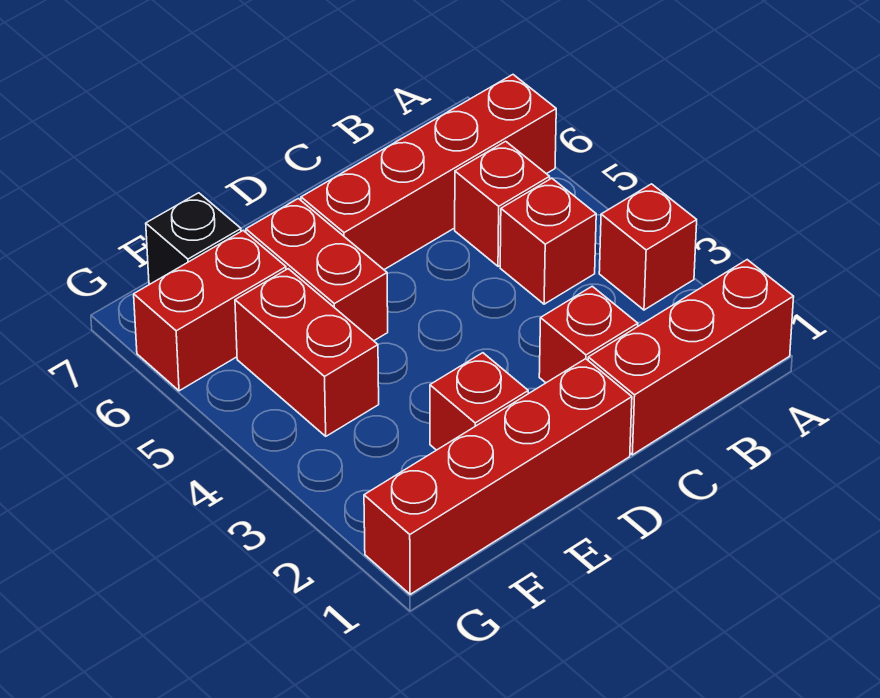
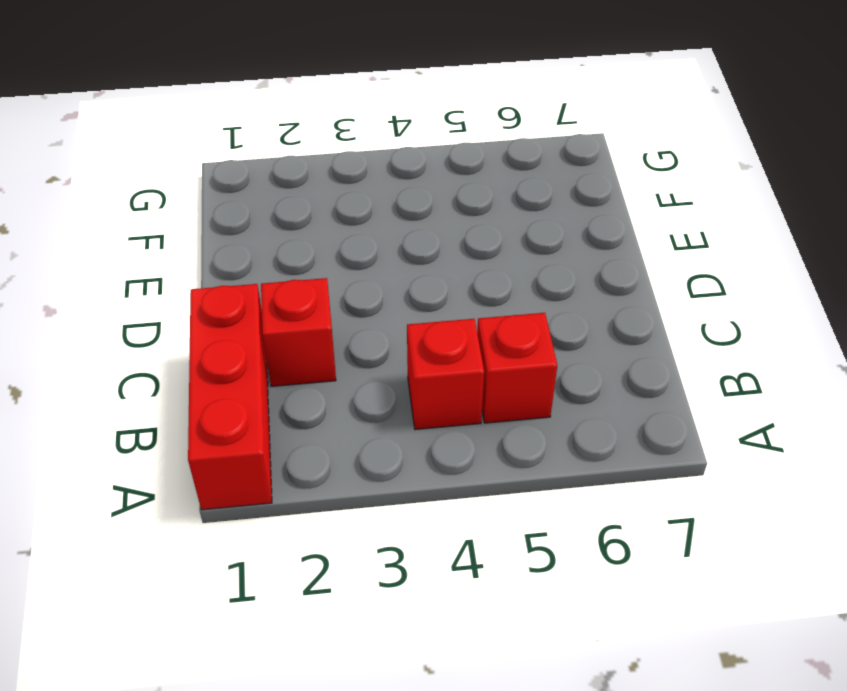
none -> red brick A3 level 1
none -> red brick A6:D6 level 1
none -> red brick D1:G1 level 1

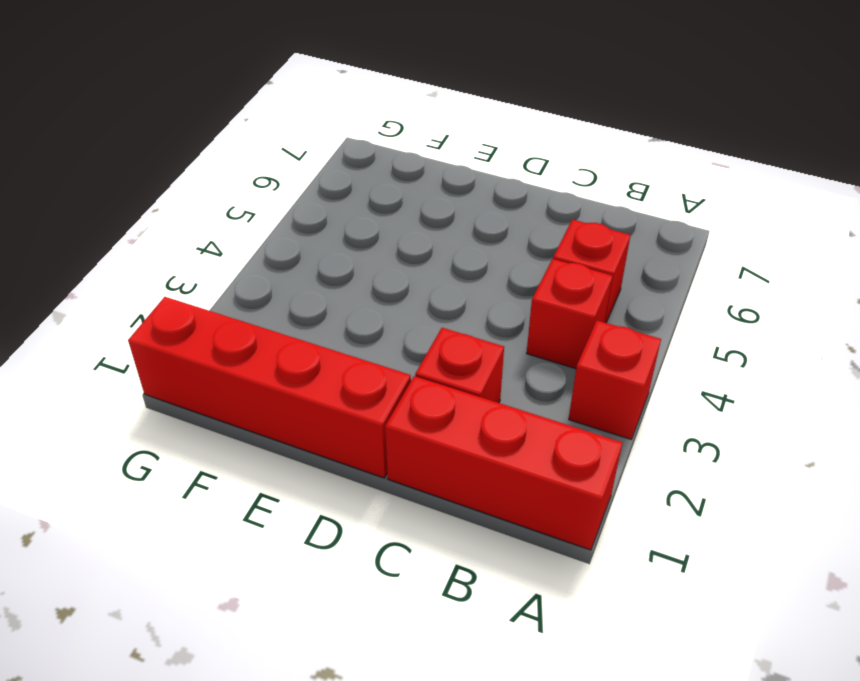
none -> red brick A6:D6 level 1
none -> red brick E2 level 1
none -> red brick E5:E6 level 1

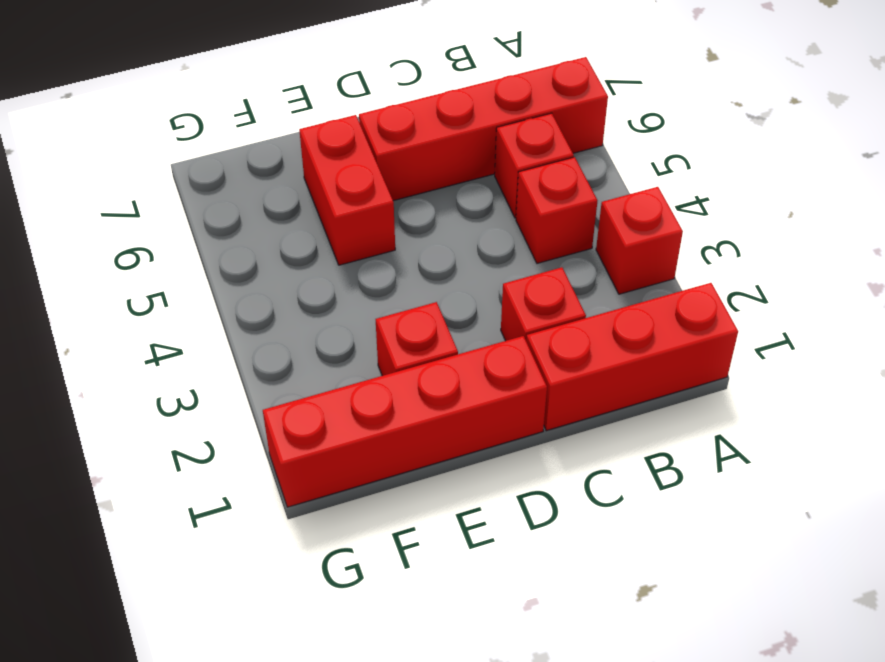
none -> red brick F4:F5 level 1
none -> red brick F6:G6 level 1
none -> black brick F7 level 1

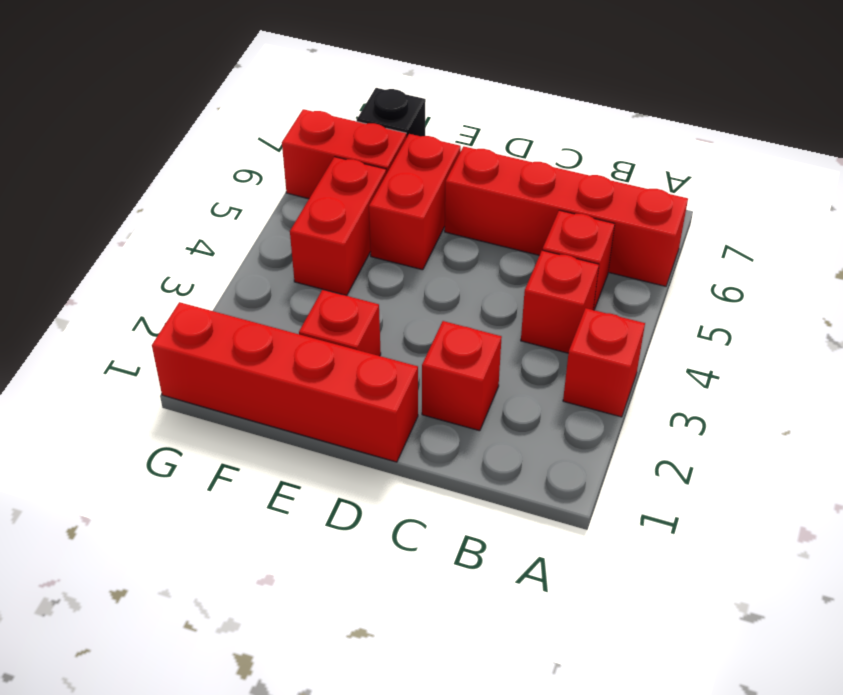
none -> red brick A1:C1 level 1

